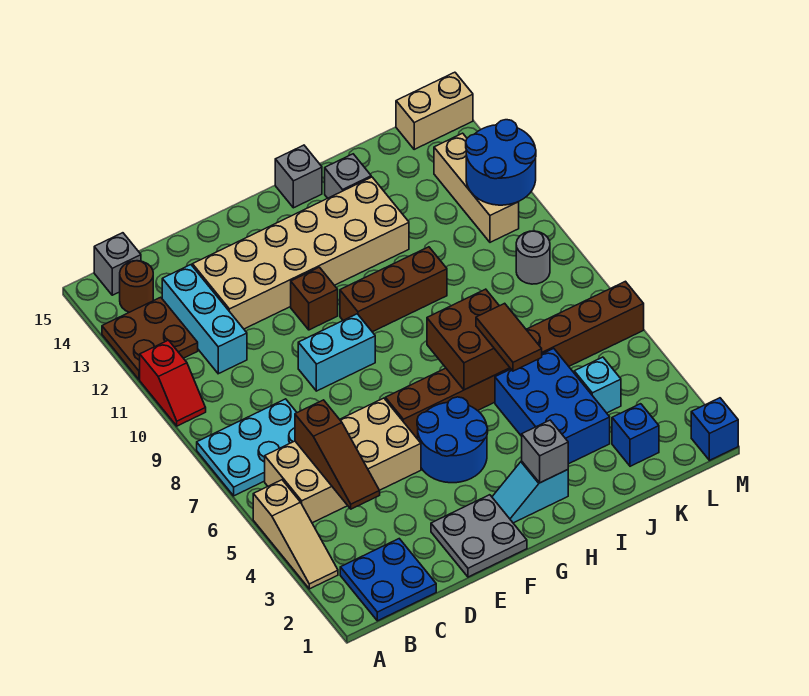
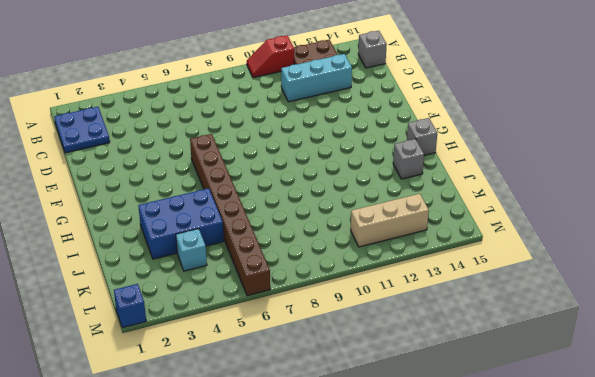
none -> tan slope A3:A5 level 1 top 5
none -> cyan plate A7:C8 level 1
none -> tan brick B5:E6 level 1
none -> brown round brick B14 level 1

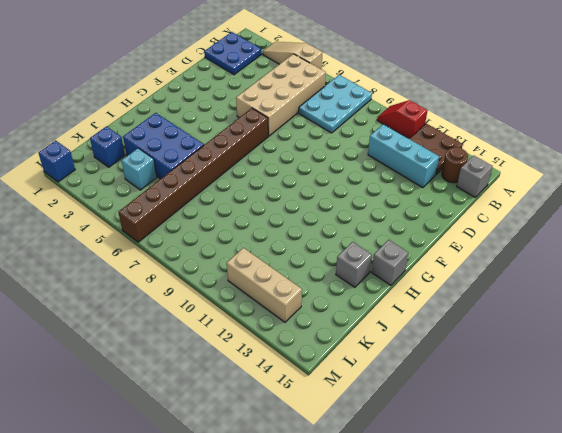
none -> tan brick D12:I13 level 1
none -> grey plate E1:F2 level 1
none -> cyan brick E9:F9 level 1
none -> blue round brick F4:G5 level 1

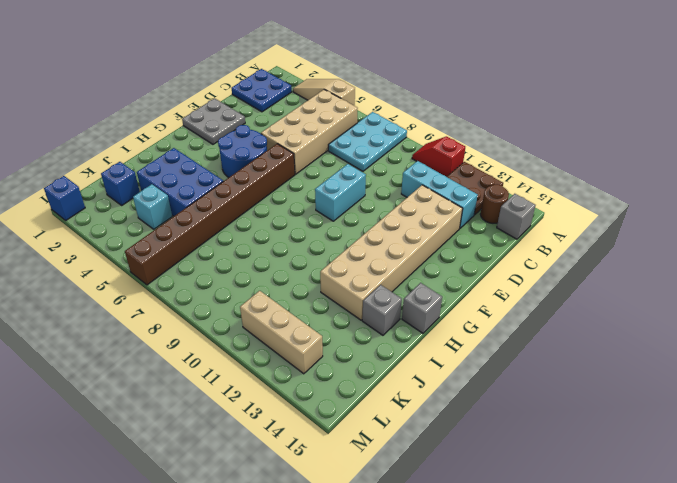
none -> brown brick F11 level 1
none -> cyan slope G2:H2 level 1 top H
none -> brown brick G10:I10 level 1
none -> grey round brick L9 level 1

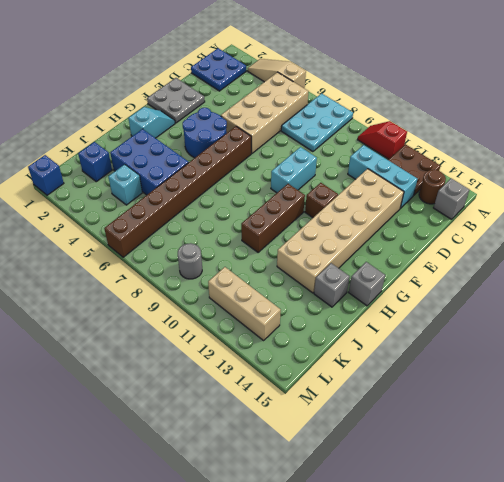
none -> tan brick L15:M15 level 1
none -> brown slope C4:C6 level 2 top 6
none -> grey brick H2 level 2
none -> brown brick H6:I7 level 2

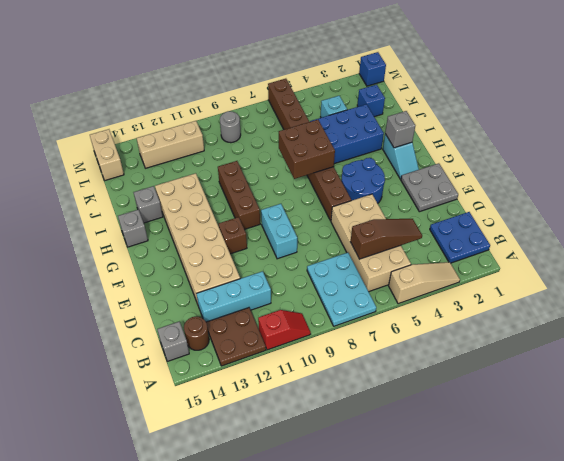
none -> blue round brick L11:M12 level 2
none -> brown tile I5:I6 level 3

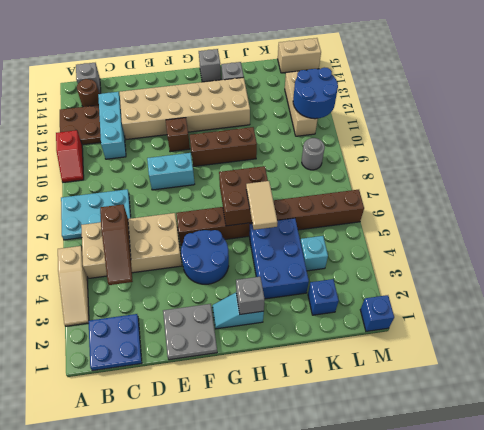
tan tile I5:I6 level 3 -> brown tile I5:I6 level 3

